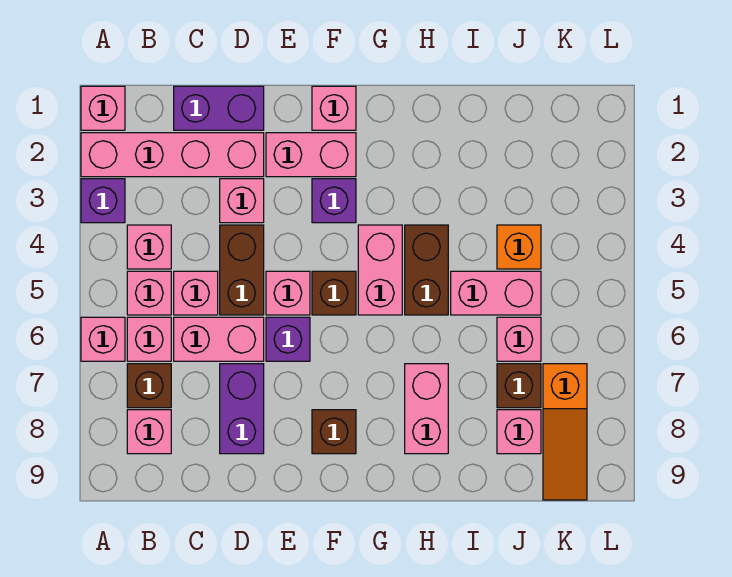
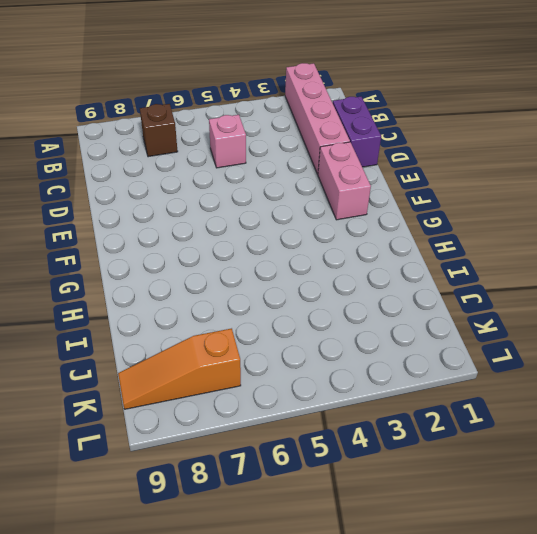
none -> pink brick A1 level 1
none -> purple brick A3 level 1
none -> pink brick A6 level 1
none -> pink brick B4 level 1

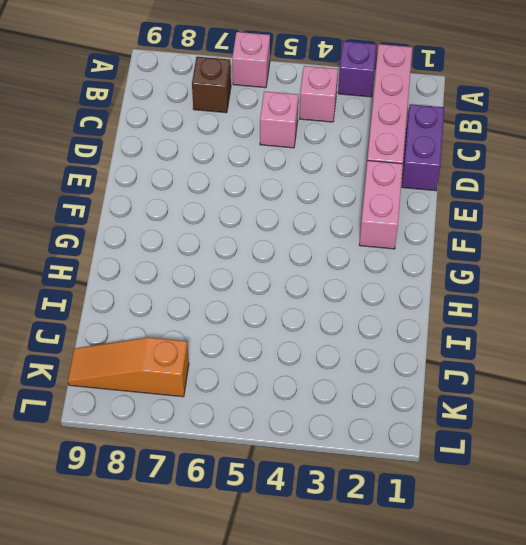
none -> pink brick A1 level 1
none -> pink brick B5 level 1
none -> pink brick B6 level 1
none -> pink brick B8 level 1

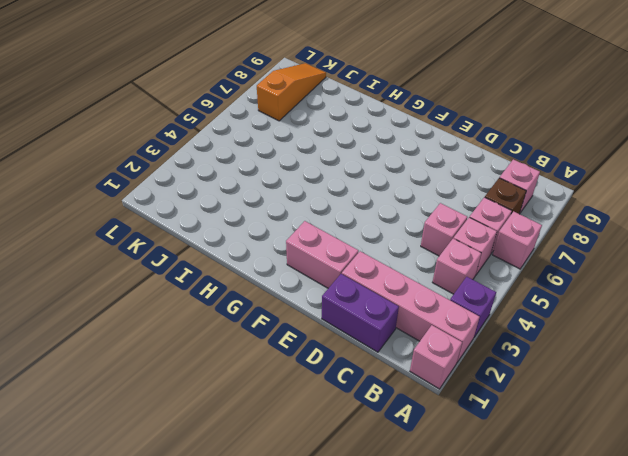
none -> pink brick C6:D6 level 1
none -> pink brick D3 level 1
none -> brown brick D4:D5 level 1
none -> purple brick D7:D8 level 1

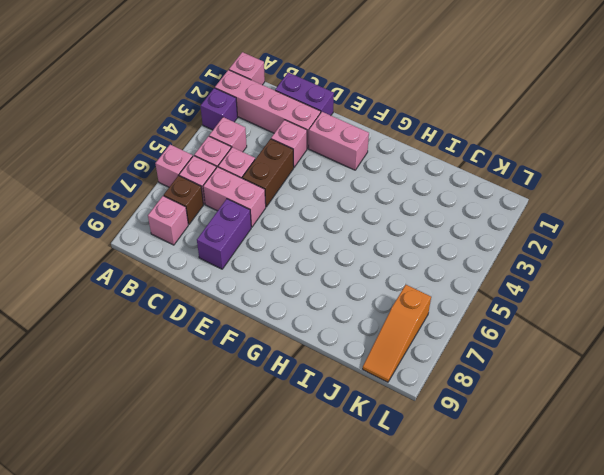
none -> pink brick E5 level 1
none -> purple brick E6 level 1
none -> pink brick F1 level 1
none -> purple brick F3 level 1

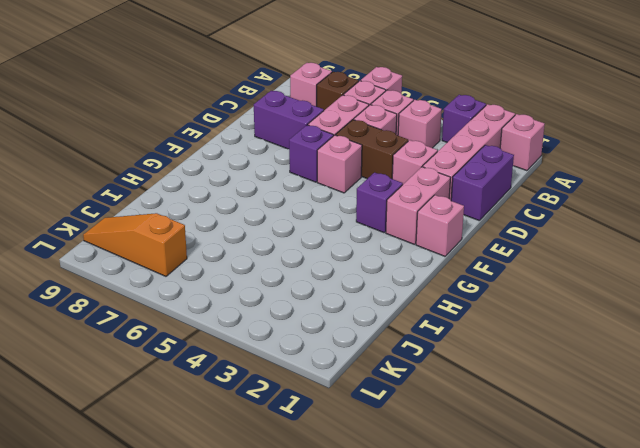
none -> brown brick F5 level 1
none -> brown brick F8 level 1
none -> pink brick G4:G5 level 1
none -> brown brick H4:H5 level 1

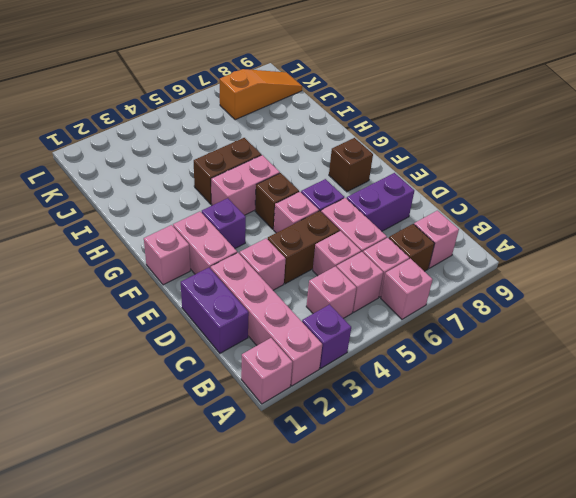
none -> pink brick H7:H8 level 1
none -> pink brick I5:J5 level 1
none -> orange brick J4 level 1
none -> pink brick J6 level 1

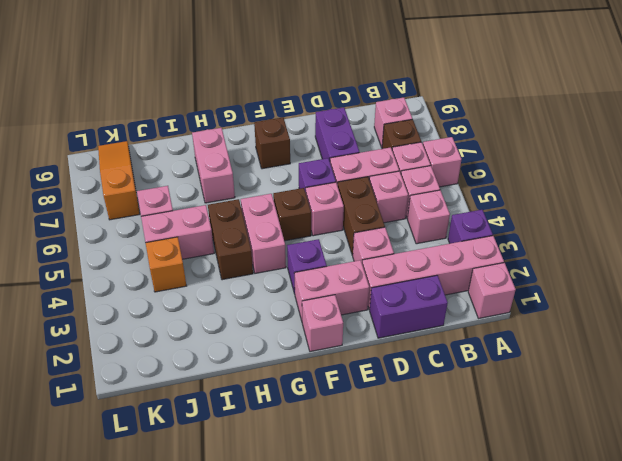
none -> brown brick J7 level 1
none -> pink brick J8 level 1

